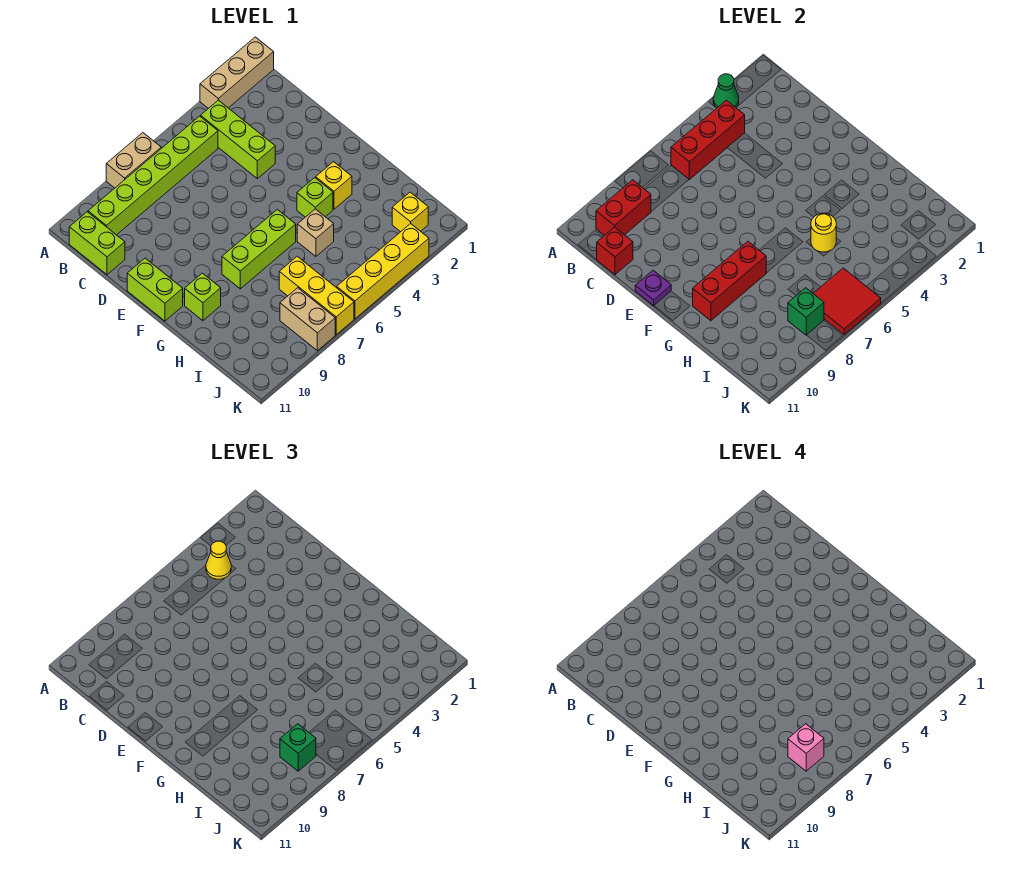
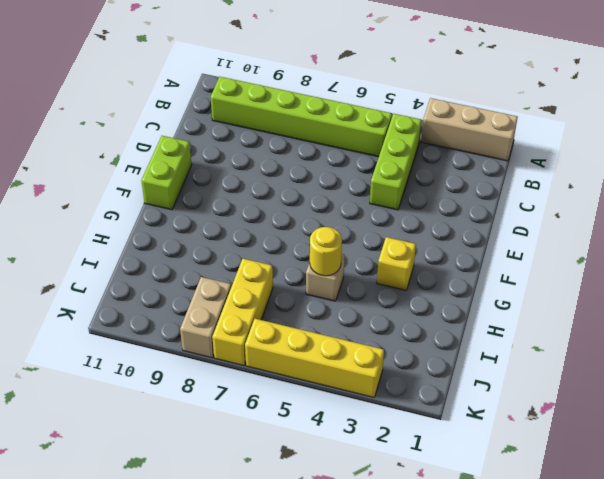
none -> tan brick A7:A8 level 1
none -> lime brick B11:C11 level 1
none -> lime brick G4 level 1

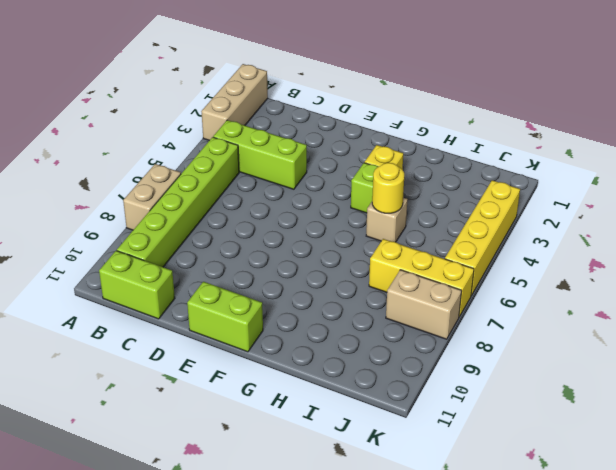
none -> lime brick G6:G8 level 1
none -> lime brick G10 level 1
none -> yellow brick J2 level 1

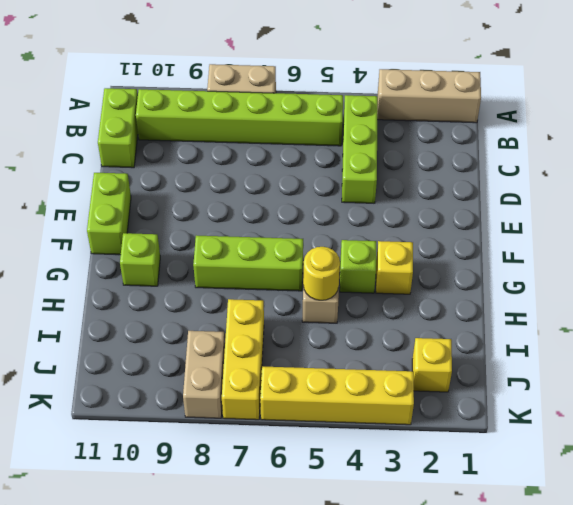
none -> green cone A3 level 2
none -> red brick B4:B6 level 2
none -> red brick B9:B10 level 2

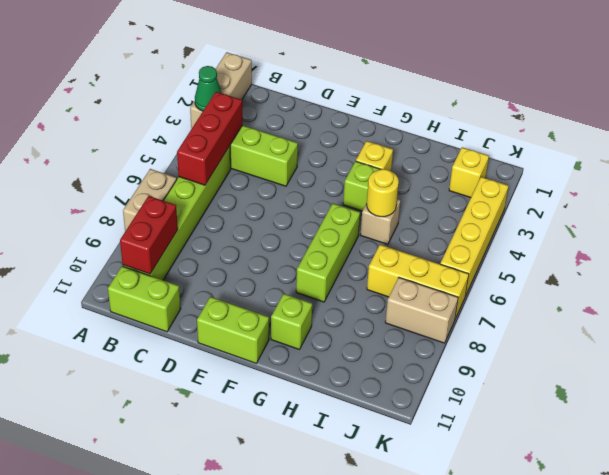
none -> red brick C11 level 2
none -> purple plate E11 level 2
none -> red brick G8:G10 level 2

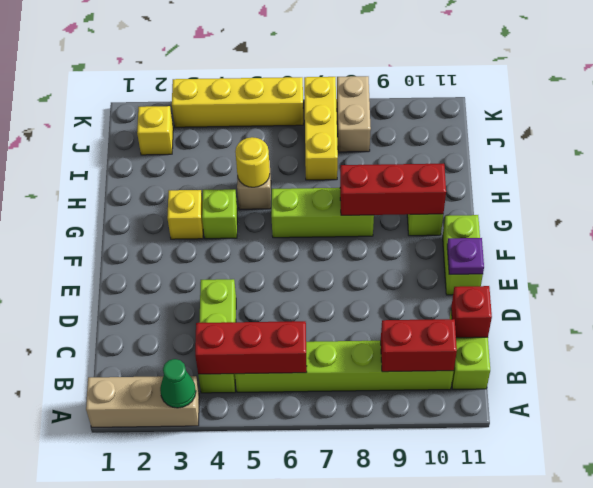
none -> tan brick A7:A8 level 1
none -> red tile J6:K7 level 2
none -> green brick J8 level 2

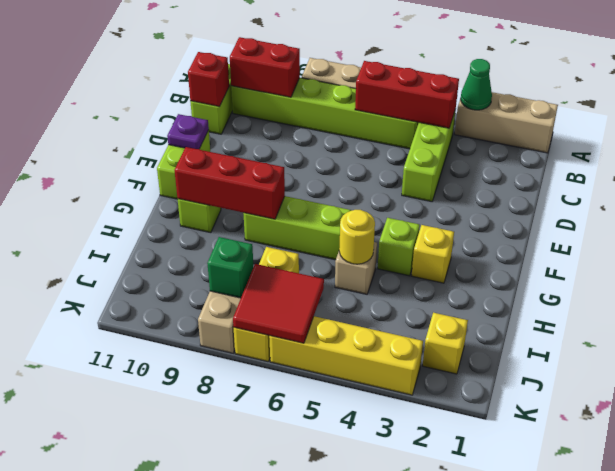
none -> yellow cone B4 level 3
none -> green brick J8 level 3
none -> pink brick J8 level 4

